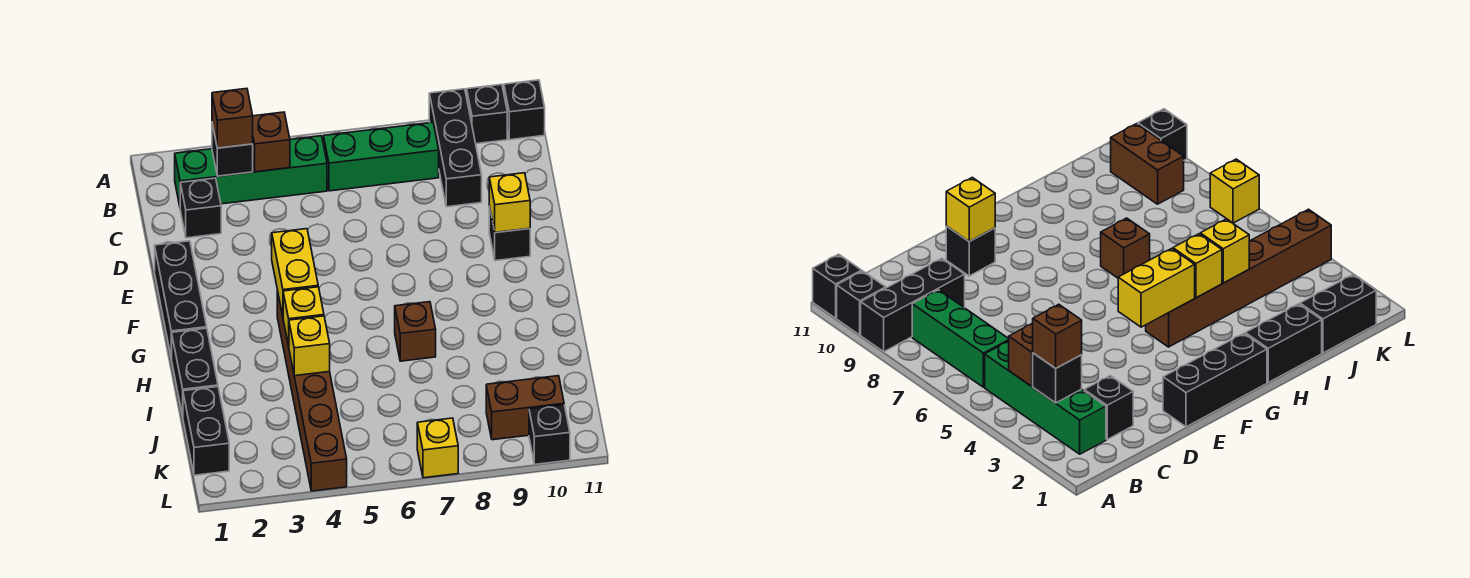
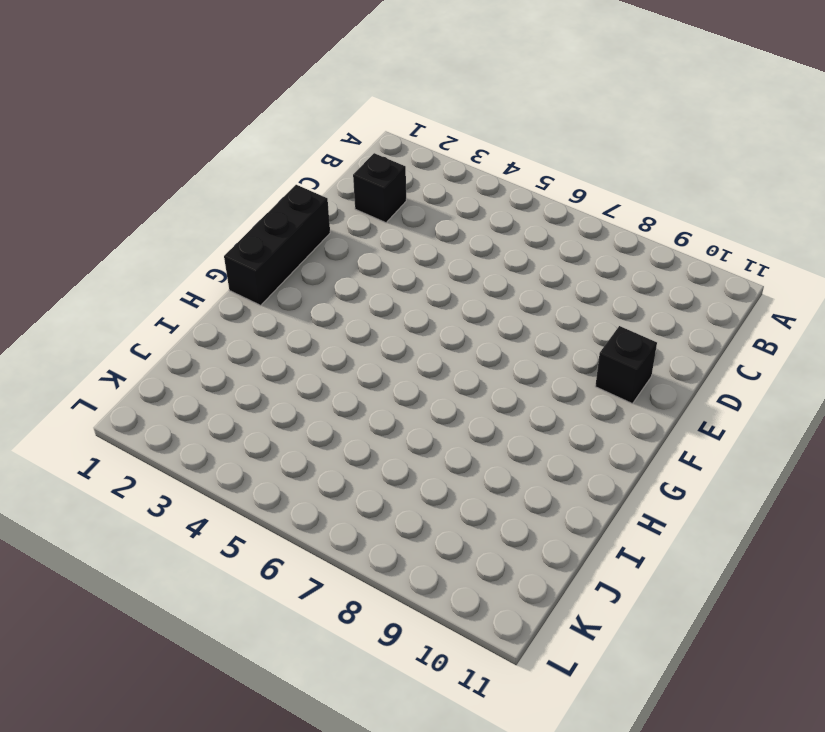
none -> black brick A9:C9 level 1
none -> black brick A10 level 1
none -> black brick A11 level 1

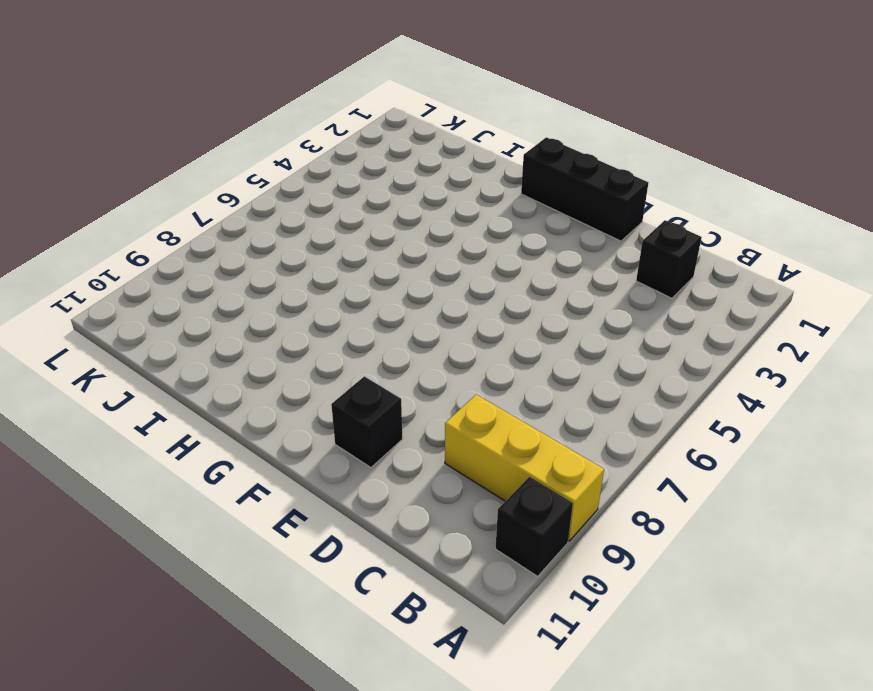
yellow brick A9:C9 level 1 -> black brick A9:C9 level 1
none -> black brick A11 level 1
none -> green brick B2:B5 level 1
none -> green brick B6:B8 level 1

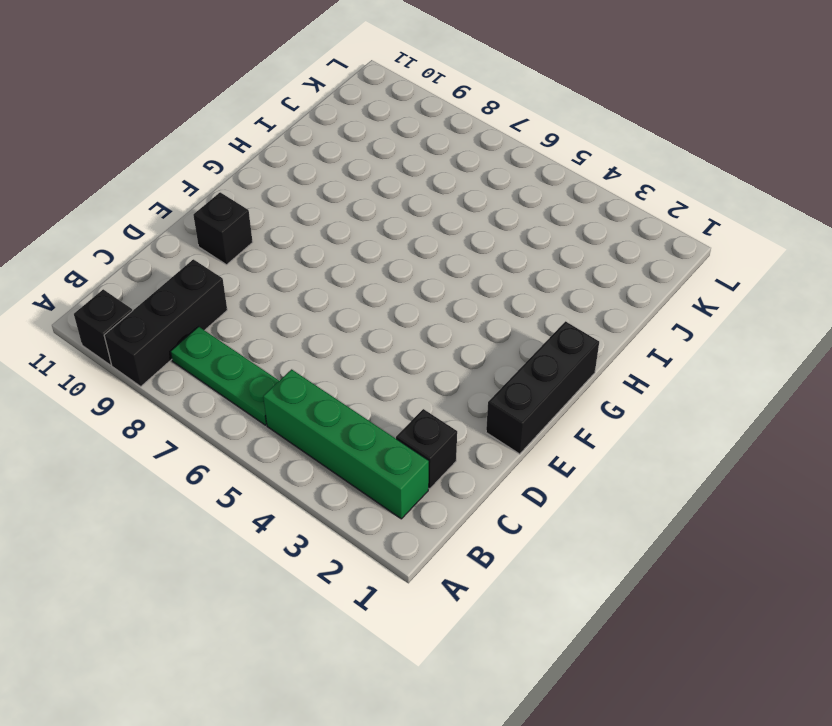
green plate B6:B8 level 1 -> green brick B6:B8 level 1
none -> black brick A11 level 1
none -> brown brick G4:L4 level 1
none -> black brick H1:I1 level 1

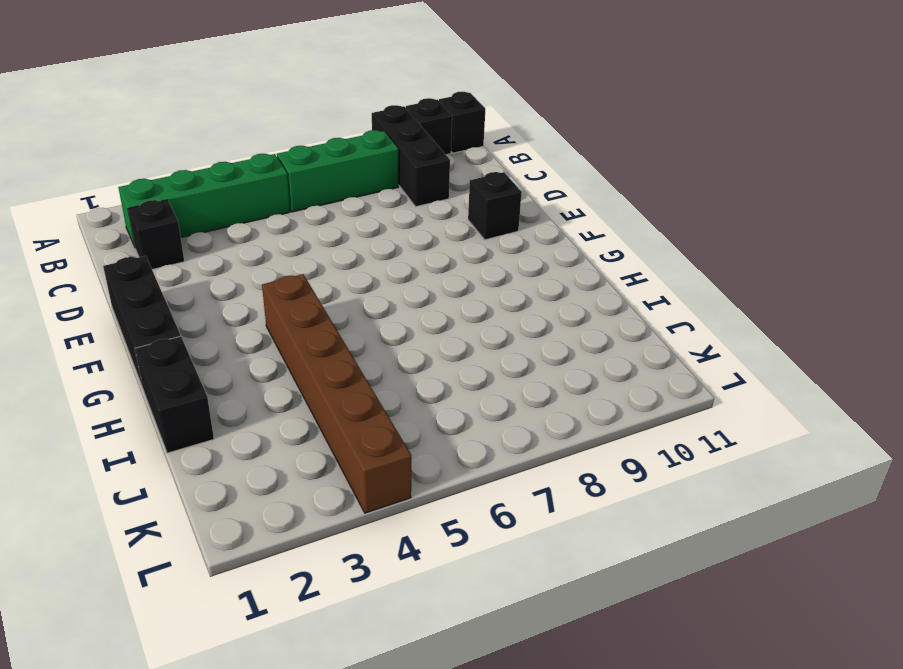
none -> brown brick H7 level 1
none -> black brick J1:K1 level 1
none -> brown brick K9:K10 level 1

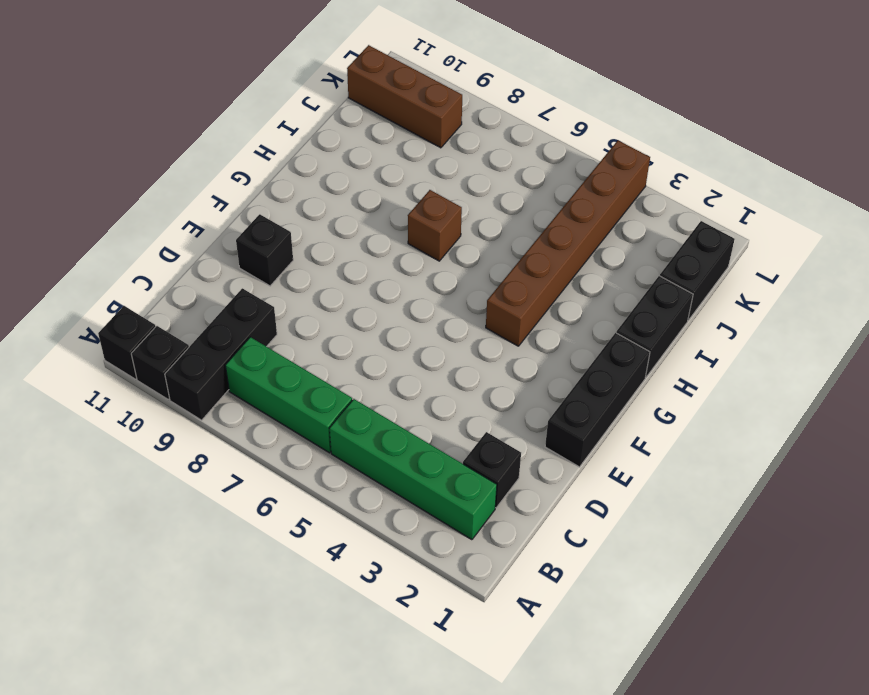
brown brick K9:K11 level 1 -> brown brick K9:K10 level 1
none -> yellow brick L7 level 1
none -> black brick L10 level 1
none -> black brick B3 level 2

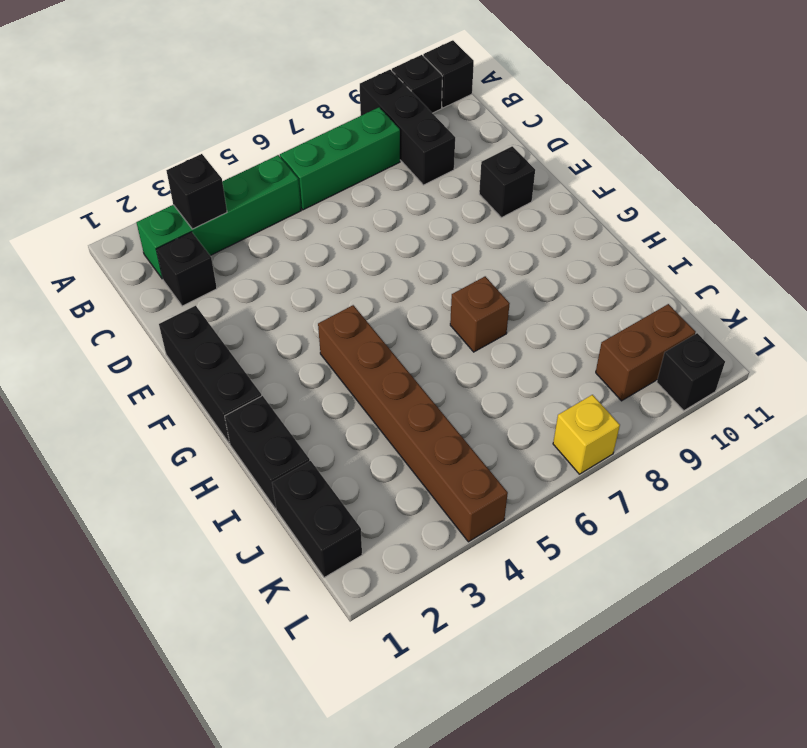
none -> brown brick B4 level 2
none -> yellow brick E10 level 2
none -> yellow brick F4:G4 level 2

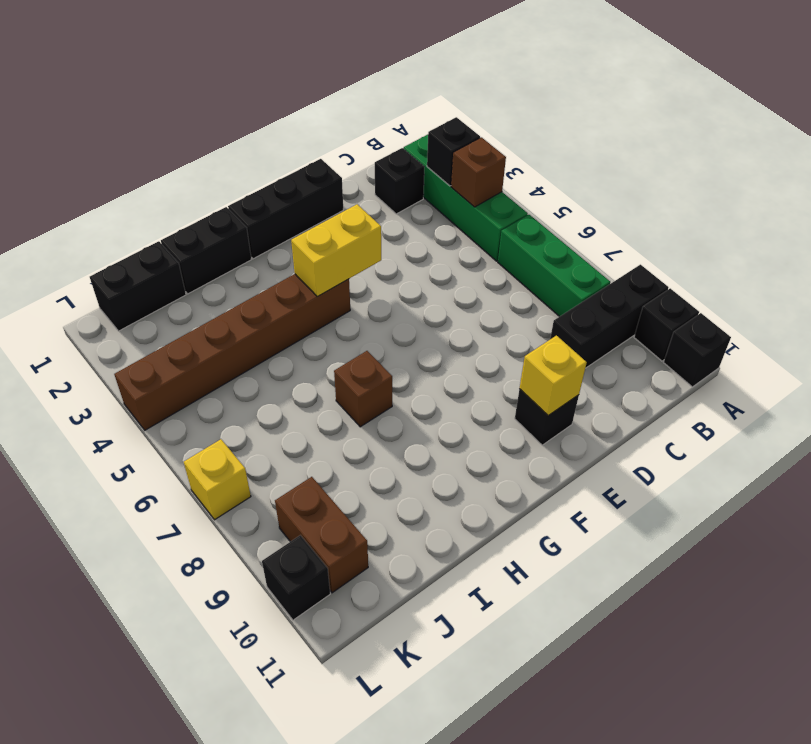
none -> yellow brick H4 level 2
none -> yellow brick I4 level 2
none -> brown brick B3 level 3

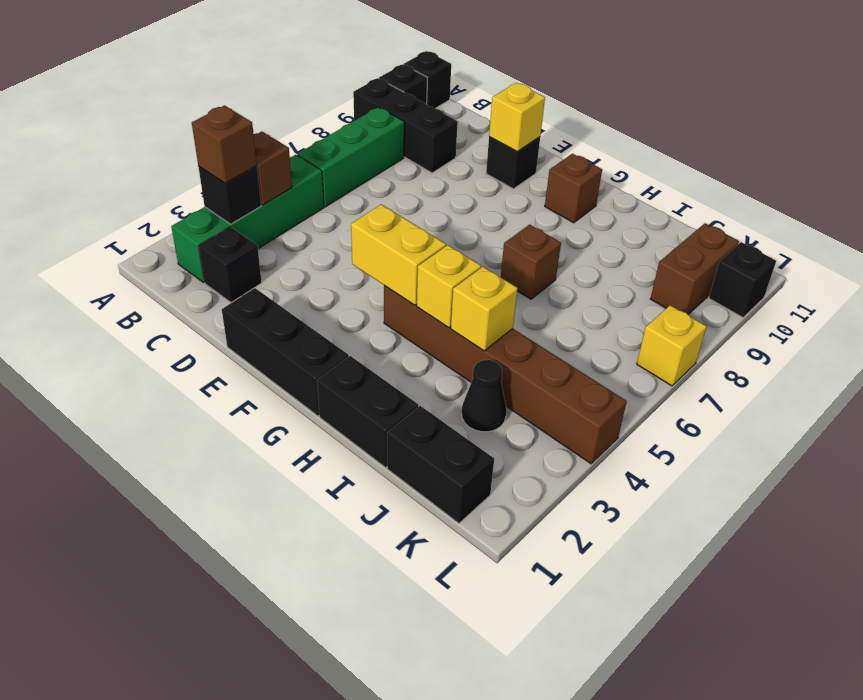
brown brick G10 level 1 -> none
black cone J3 level 1 -> none

